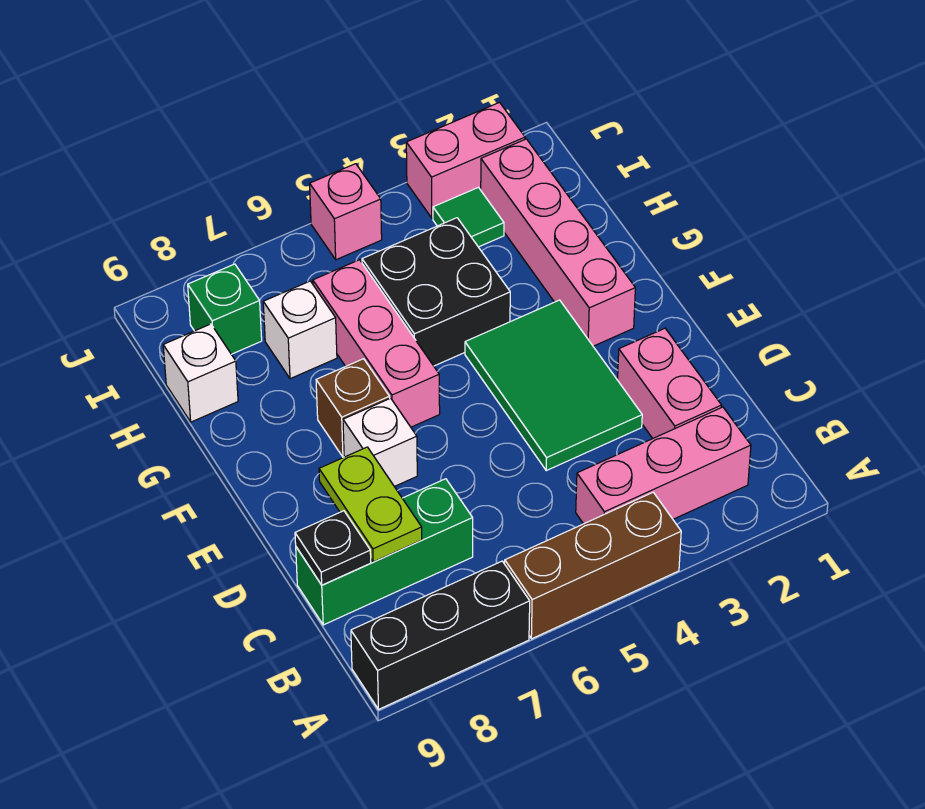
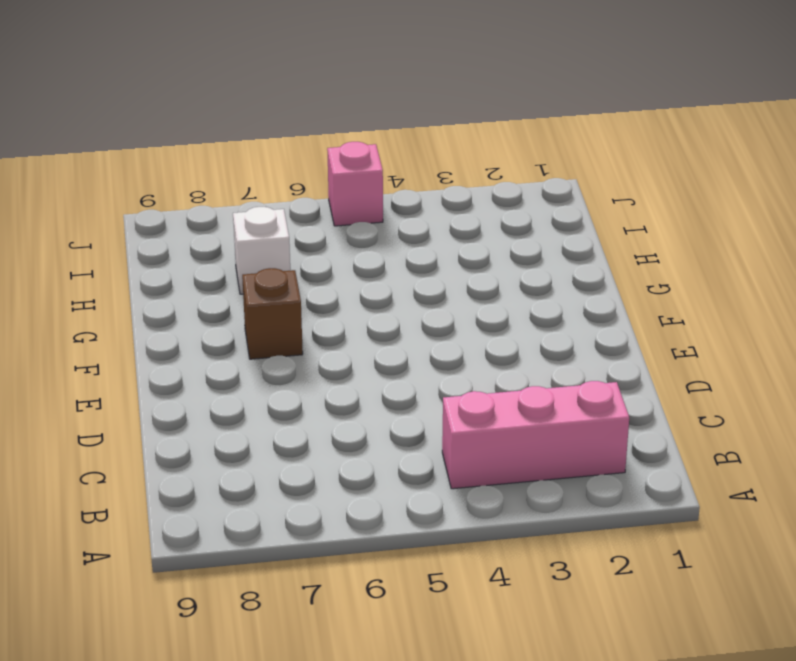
none -> brown brick A4:A6 level 1
none -> black brick A7:A9 level 1
none -> pink brick C2:D2 level 1

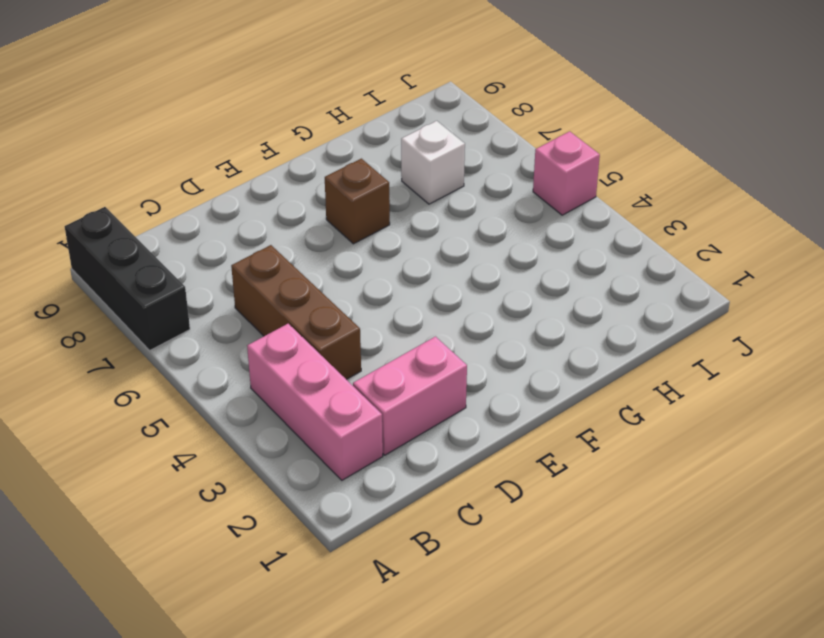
brown brick C4:C6 level 1 -> brown brick A4:A6 level 1
none -> green brick C7:C9 level 1
none -> green tile D3:F4 level 1
none -> white brick E7 level 1

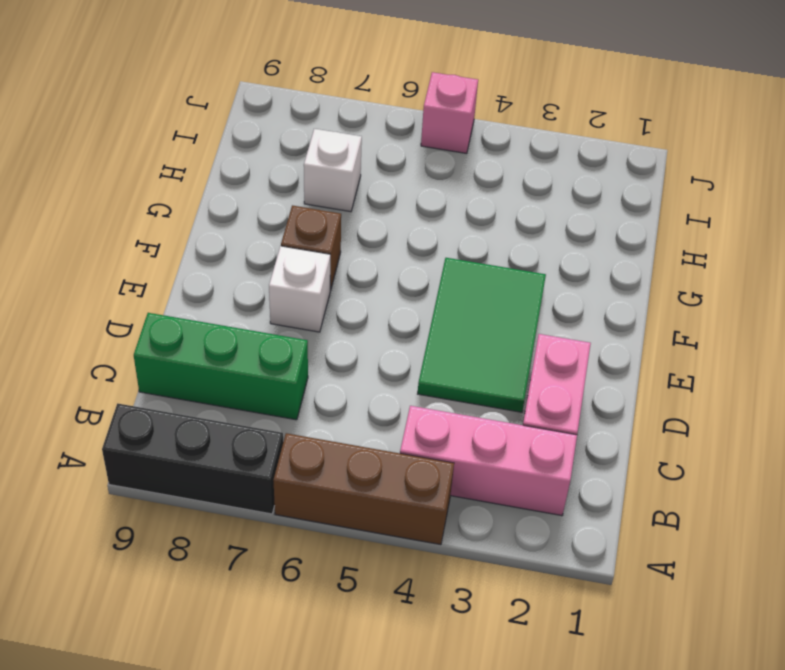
none -> pink brick F2:I2 level 1
none -> pink brick F6:H6 level 1
none -> black brick G4:H5 level 1

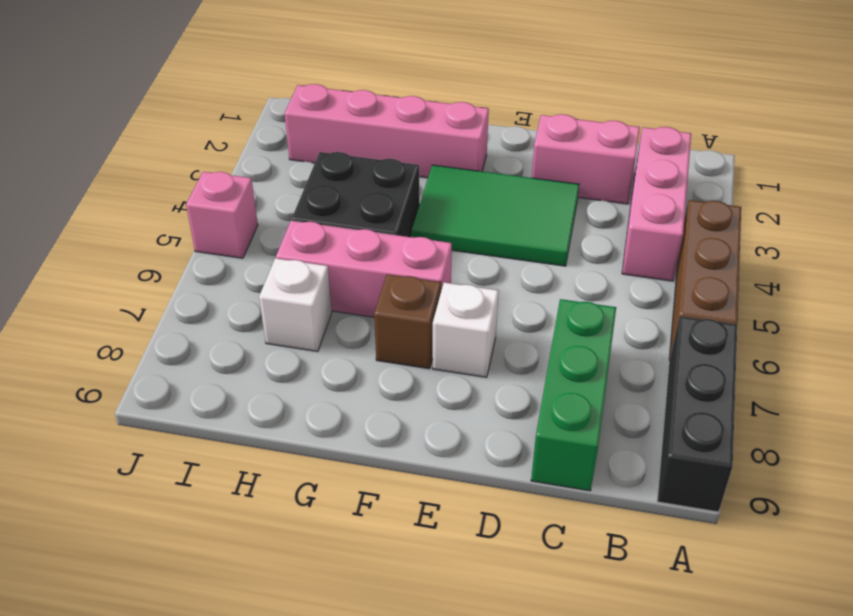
none -> white brick H9 level 1
none -> green tile I3 level 1
none -> green brick I8 level 1

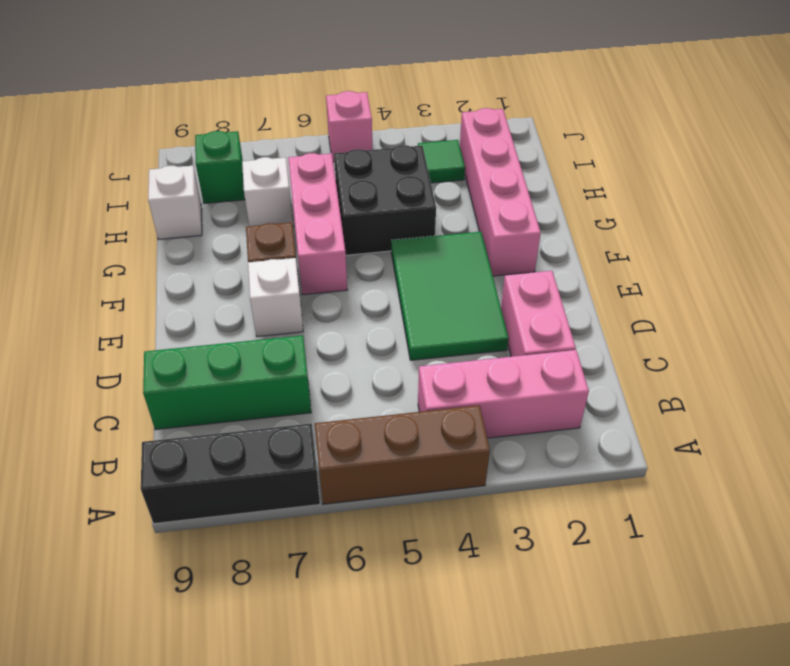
none -> pink brick J2:J3 level 1
none -> lime plate C8:D8 level 2
none -> black plate C9 level 2

